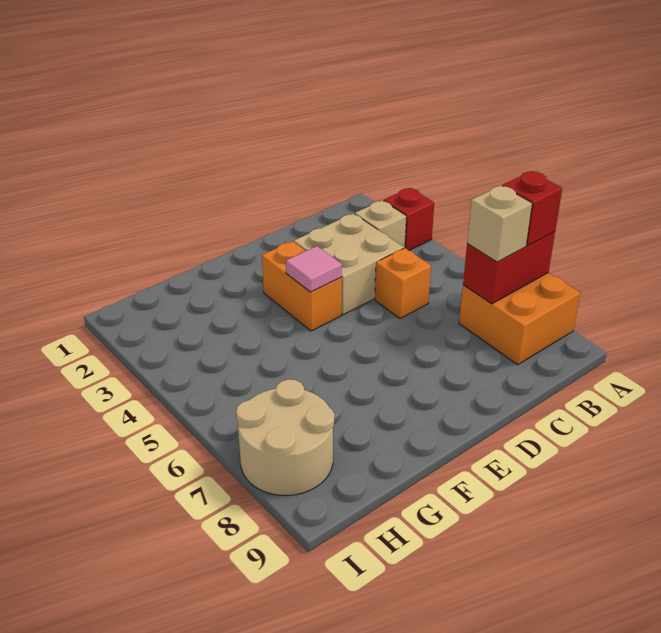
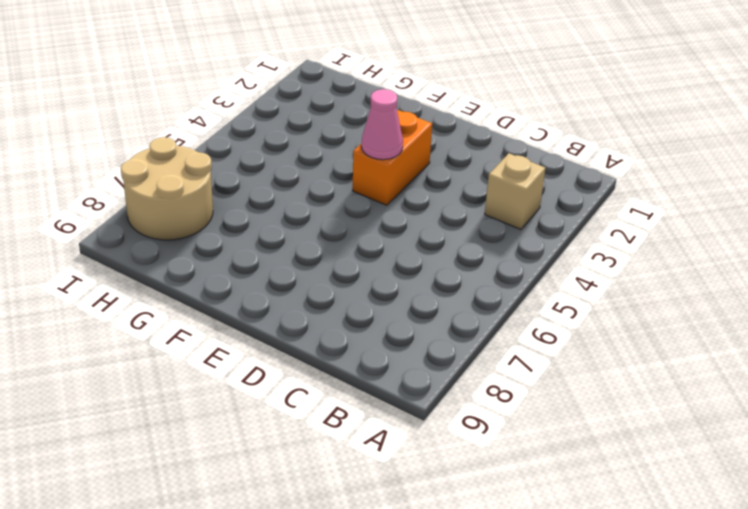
pink cone E4 level 2 -> pink tile E4 level 2
none -> red brick A3 level 1
none -> orange brick A7:B8 level 1

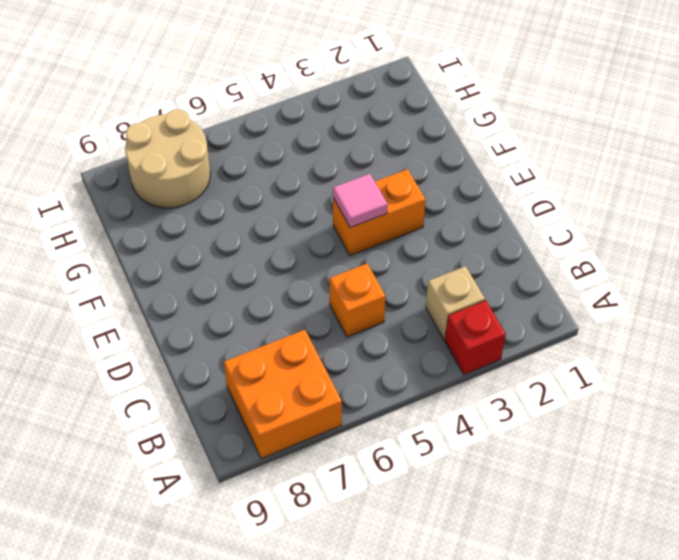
none -> tan brick C3:D4 level 1
none -> red brick A7:B7 level 2

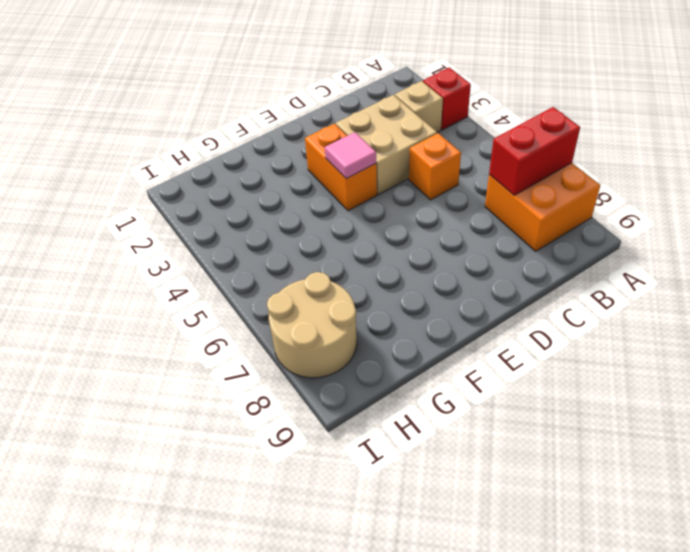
none -> red brick A7 level 3
none -> tan brick B7 level 3

